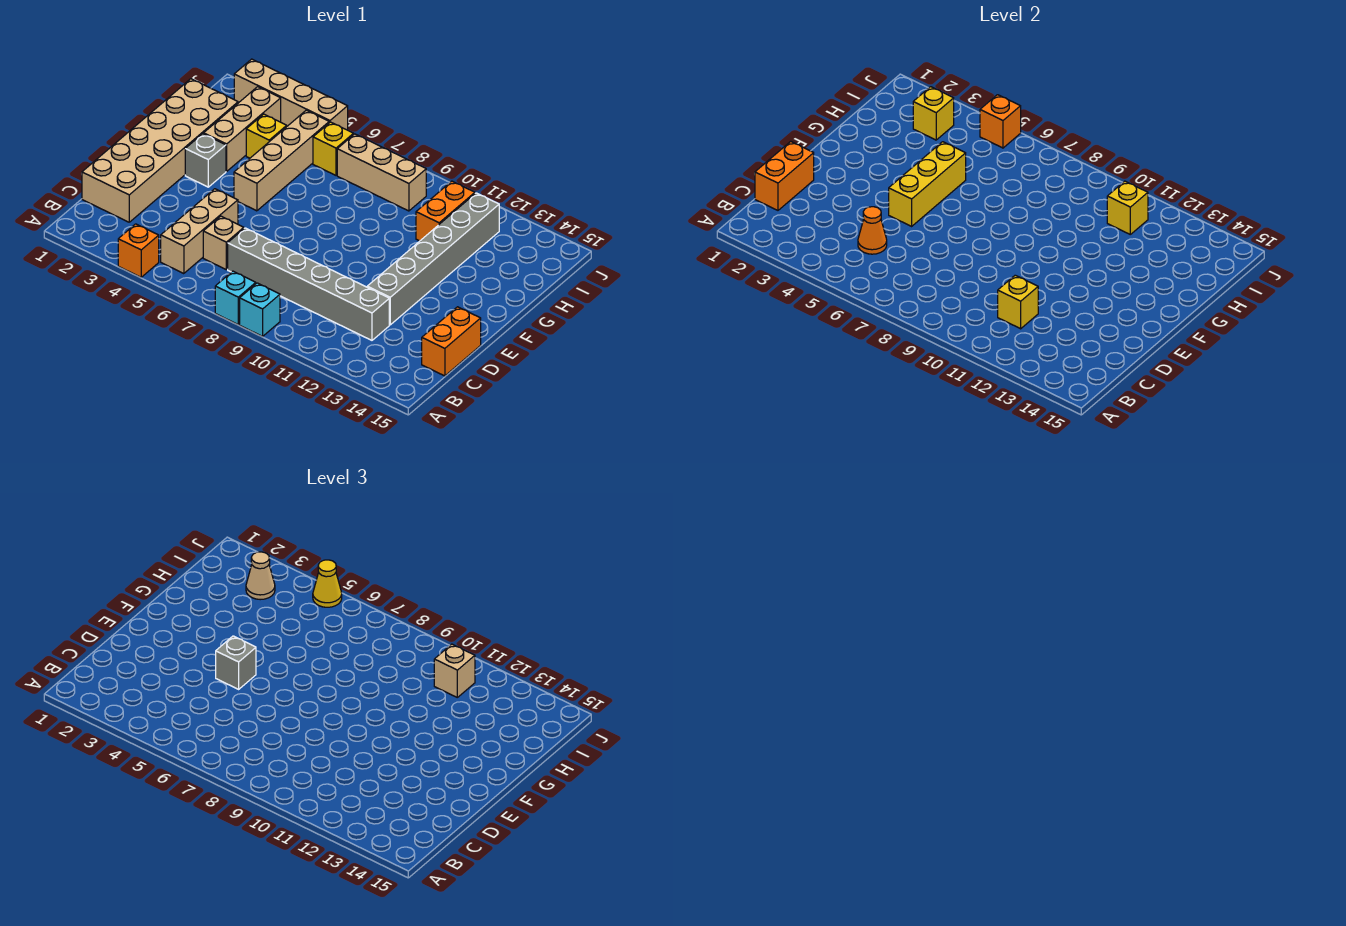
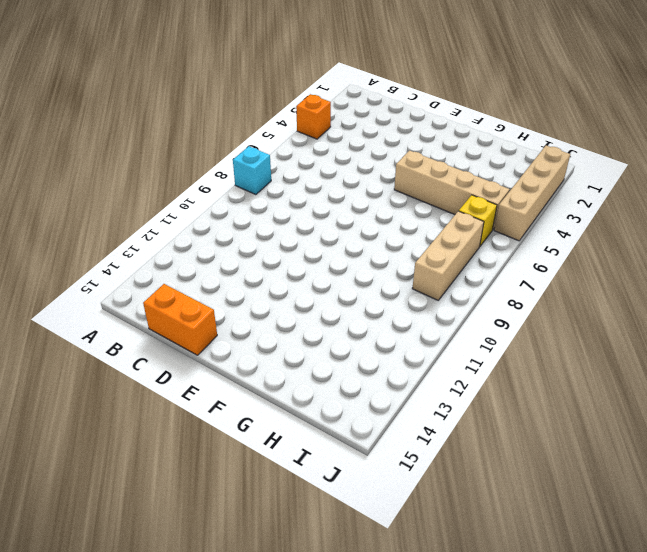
none -> cyan brick A9 level 1
none -> tan brick B5:D5 level 1
none -> tan brick C1:H2 level 1

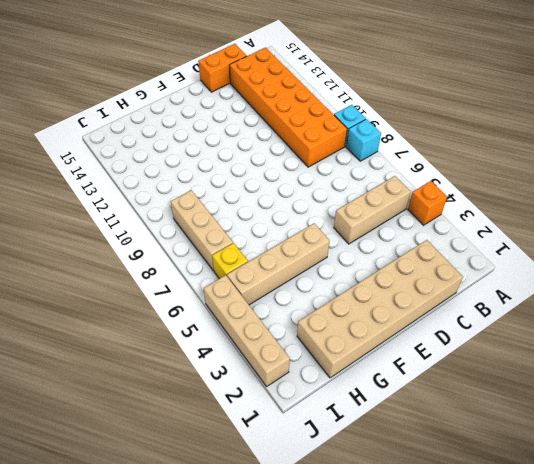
orange brick B9:C14 level 1 -> grey brick C7:C12 level 1
none -> tan brick C6 level 1
none -> grey brick D12:I12 level 1
none -> grey brick F3 level 1

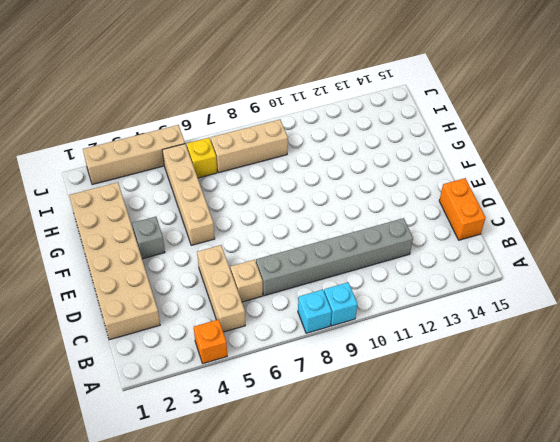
none -> grey brick D12:I12 level 1
none -> tan brick G3:I3 level 1
none -> yellow brick H4 level 1

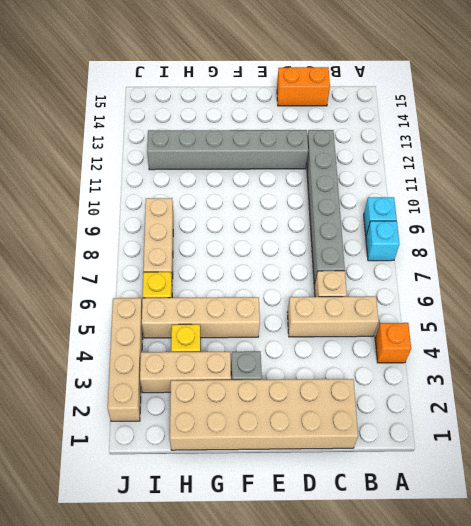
none -> orange brick H11:I11 level 1
none -> orange brick C1:D1 level 2
none -> orange cone C5 level 2

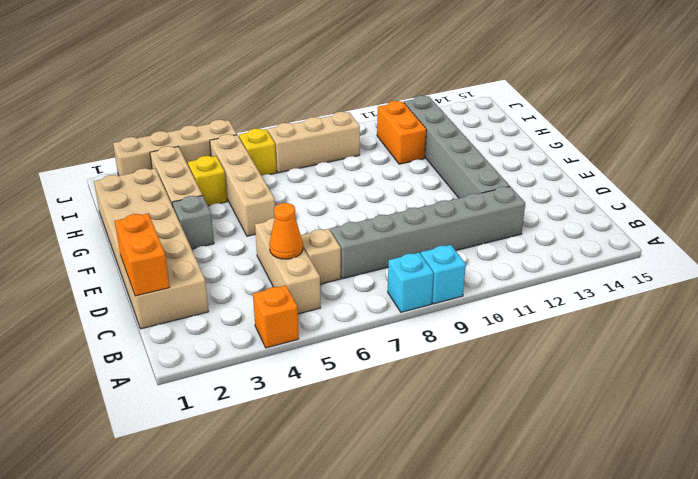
none -> orange brick C15:D15 level 1
none -> yellow brick C11 level 2
none -> yellow brick E5:G5 level 2

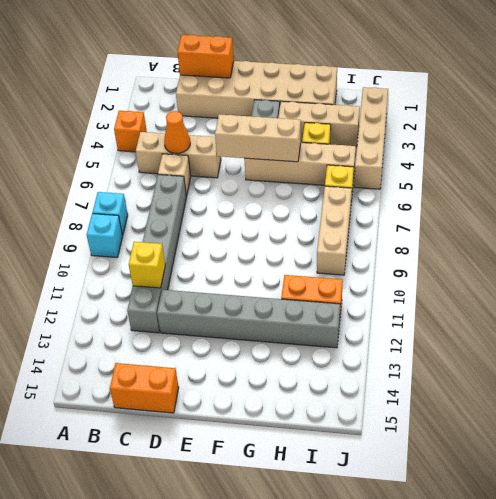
tan brick E5:G5 level 2 -> yellow brick E5:G5 level 2
none -> yellow brick I3 level 2
none -> yellow brick I11 level 2
none -> orange brick J5 level 2

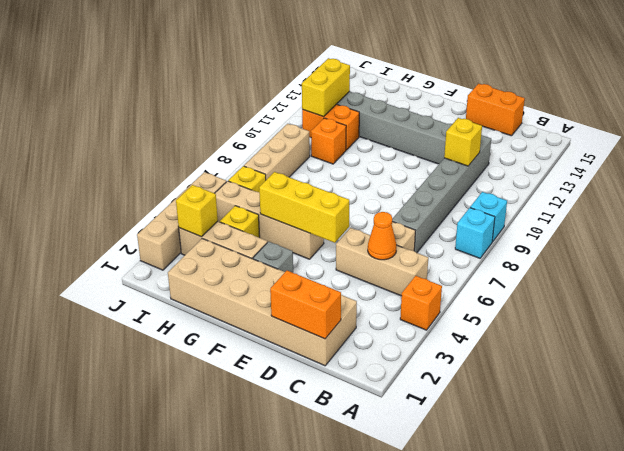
orange brick H10 level 1 -> orange brick J5 level 2
yellow brick I11:I12 level 2 -> yellow brick I11 level 2
none -> grey brick E5 level 3
none -> tan cone I3 level 3
none -> tan brick I11 level 3

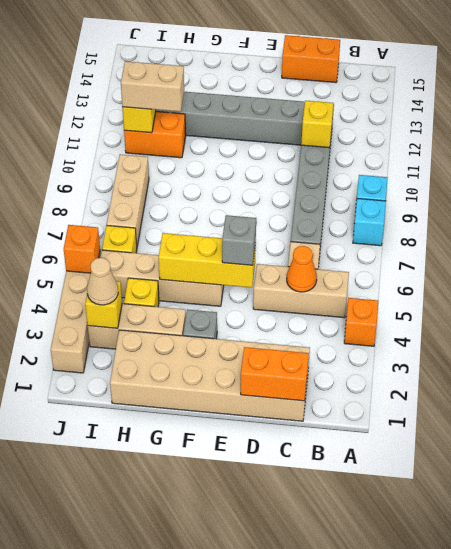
tan brick H11:I11 level 3 -> tan brick I11 level 3
none -> yellow cone J5 level 3

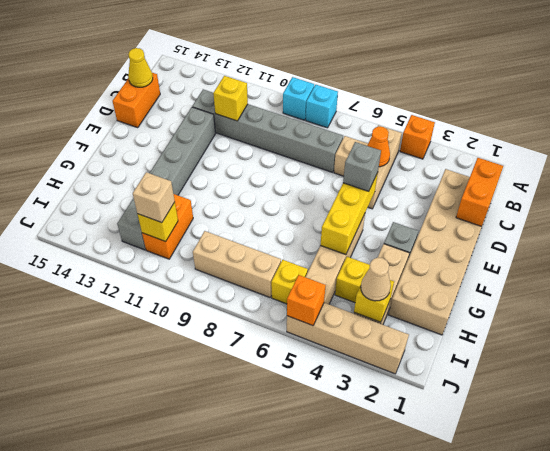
yellow cone C15 level 2 -> yellow cone J5 level 3

